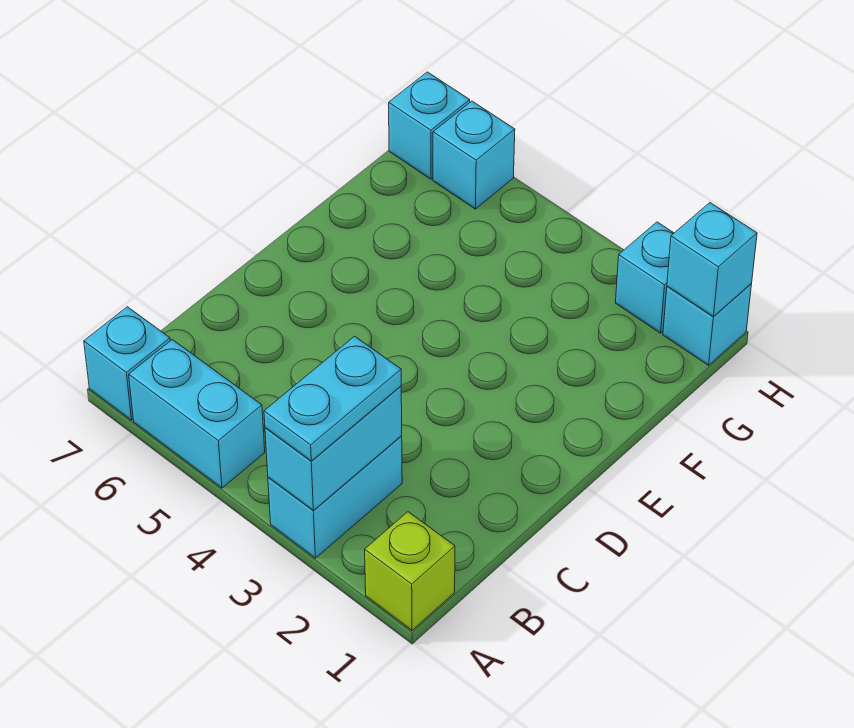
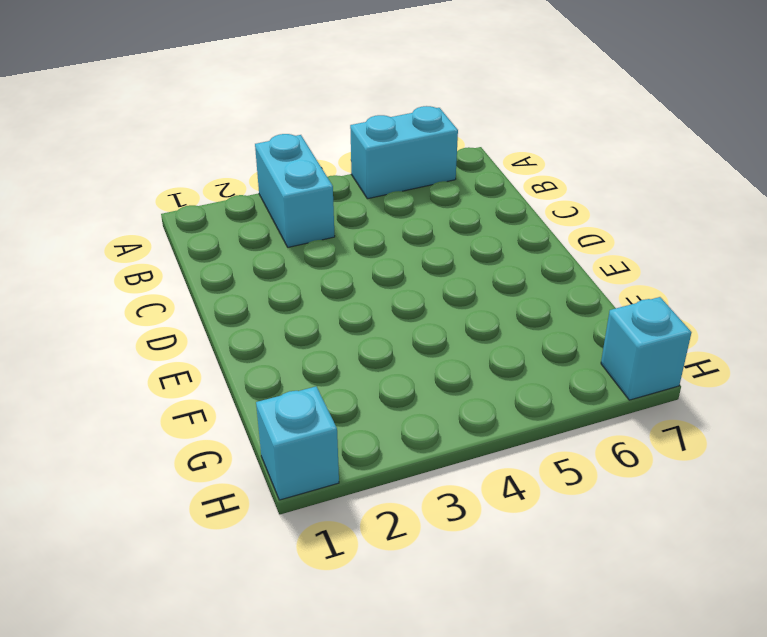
none -> lime brick A1 level 1
none -> cyan brick A7 level 1

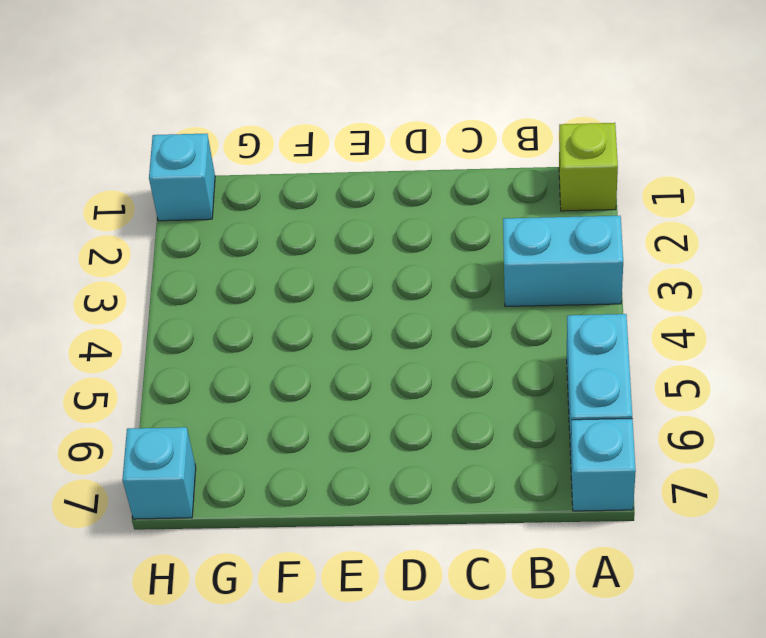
none -> cyan brick H2 level 1
none -> cyan brick H6 level 1

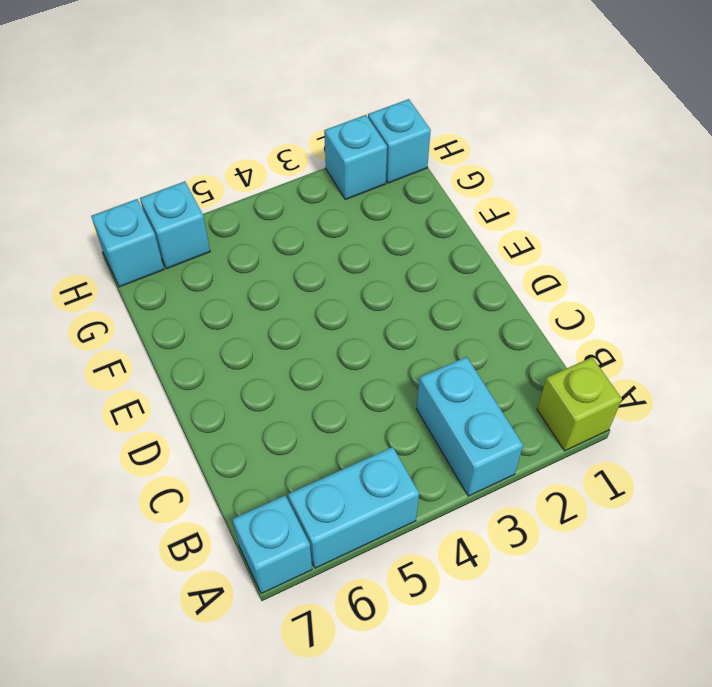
none -> cyan brick A3:B3 level 2
none -> cyan brick H1 level 2

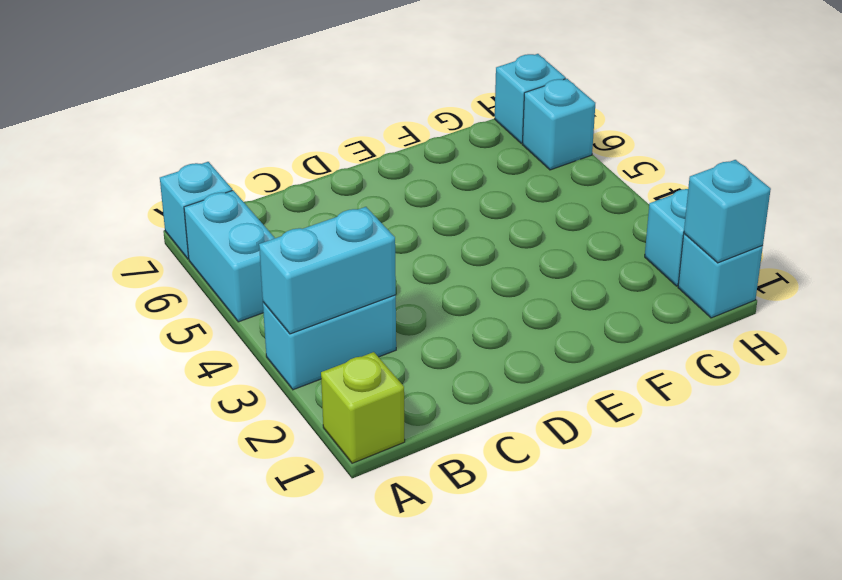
none -> cyan plate A3:B3 level 3

